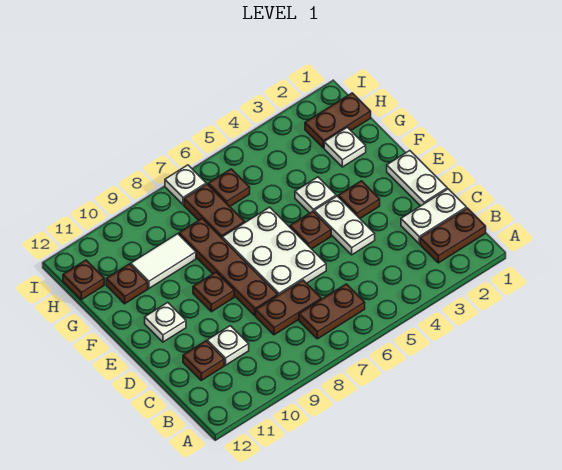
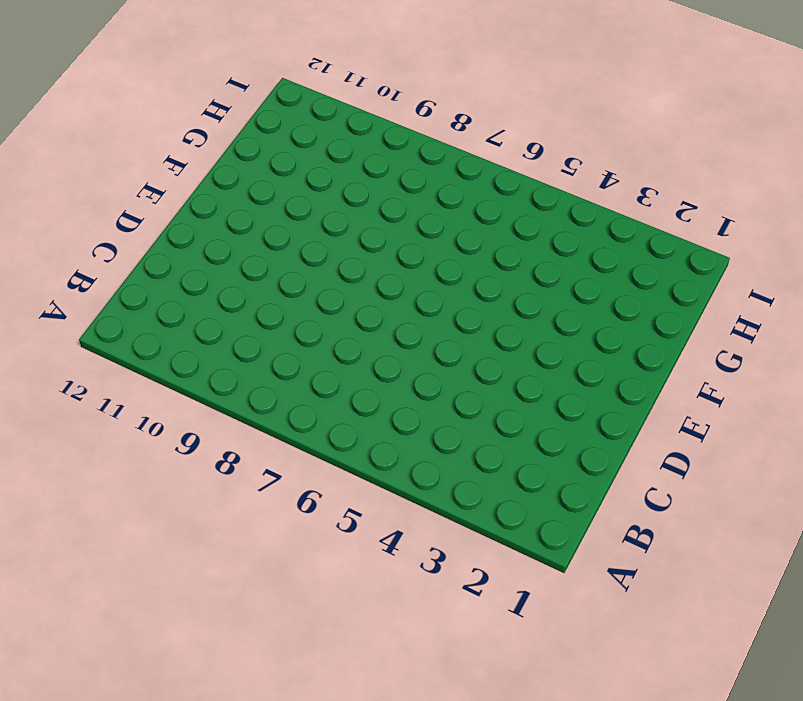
none -> brown plate B1:B2 level 1
none -> brown plate B6:B7 level 1
none -> white plate C1:C2 level 1

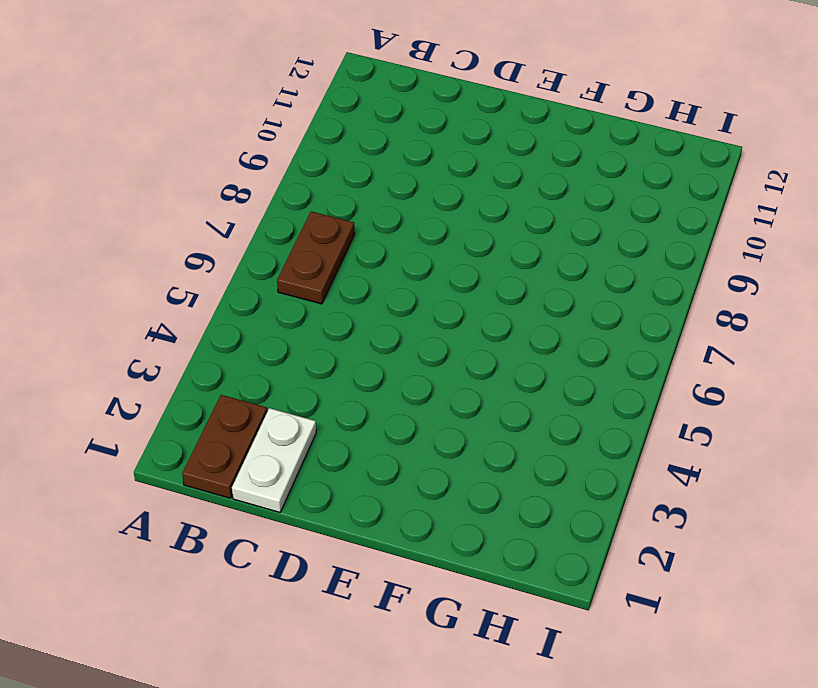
none -> brown plate C7:C8 level 1
none -> white plate C10 level 1
none -> brown plate C11 level 1

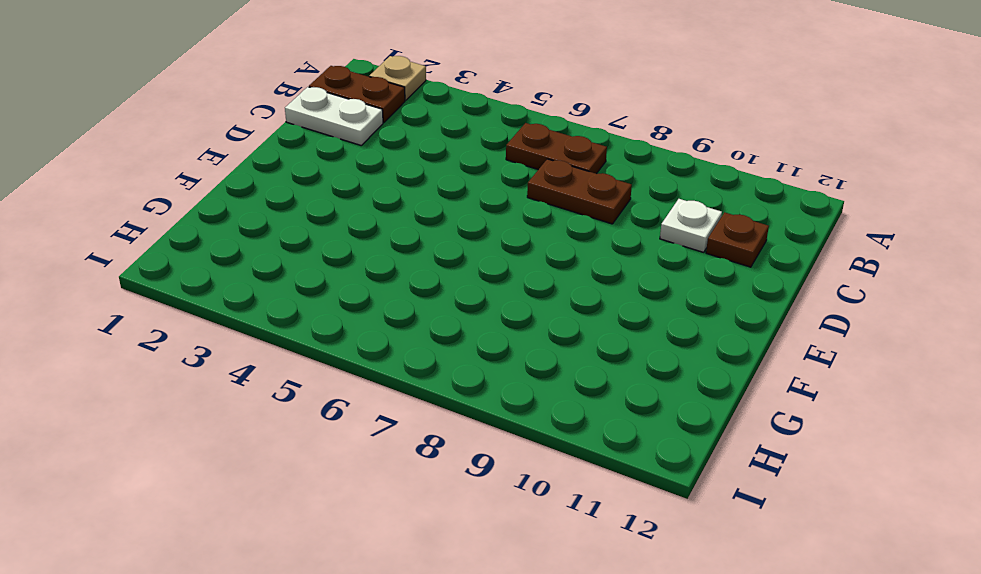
tan plate A2 level 1 -> none
none -> white plate D1:E1 level 1
none -> white plate D4:E4 level 1
none -> white plate D6:F7 level 1

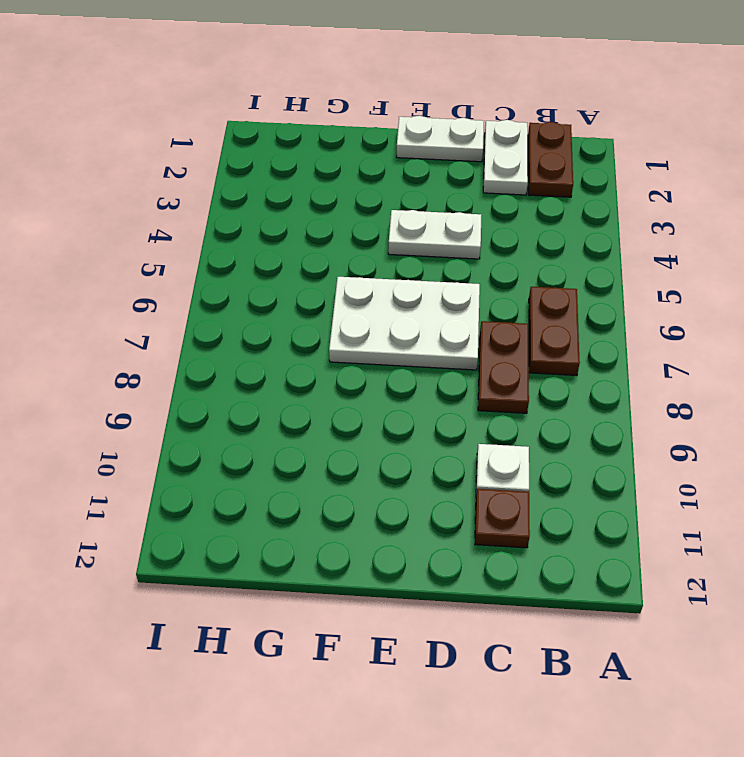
none -> brown plate D8:G8 level 1
none -> brown plate E3 level 1
none -> brown plate E5 level 1

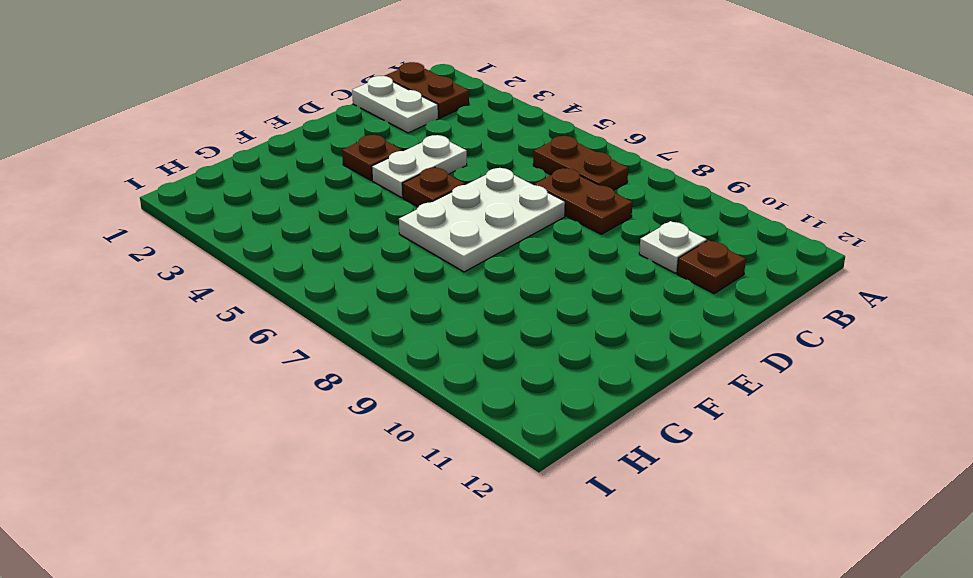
none -> white plate D1:E1 level 1
none -> brown plate D8:G8 level 1
none -> brown plate E9 level 1

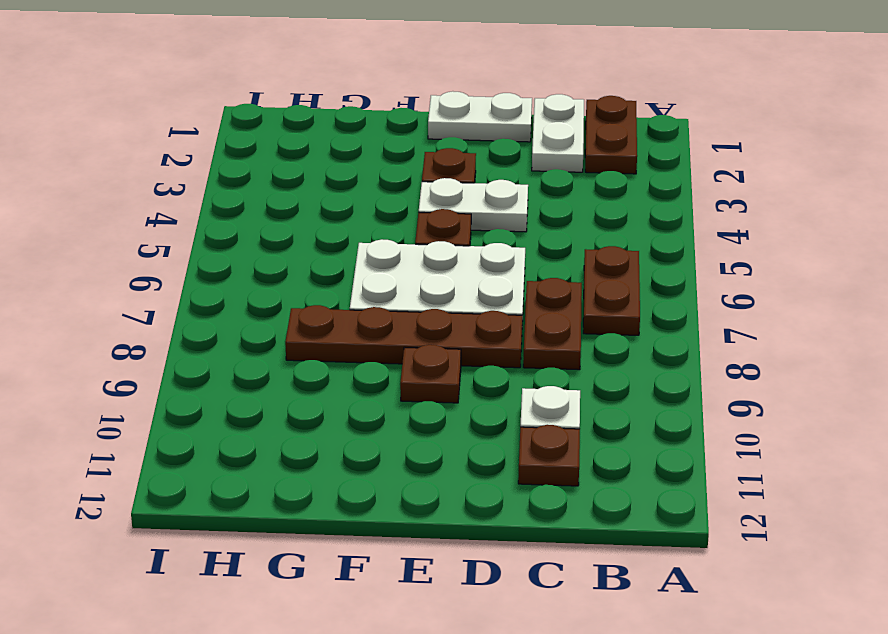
none -> white plate E11 level 1
none -> white plate F4 level 1
none -> white plate G2 level 1

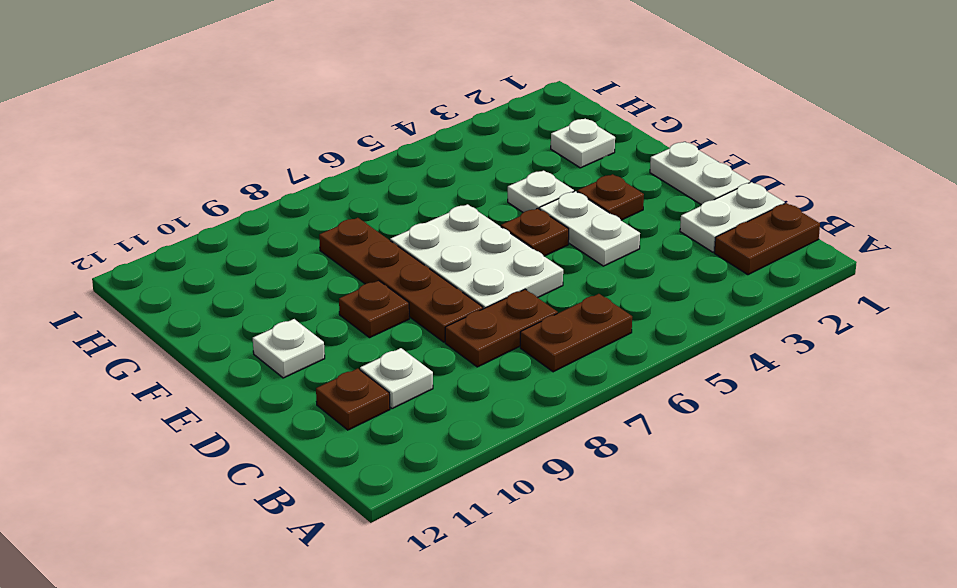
none -> brown plate G7:H7 level 1
none -> white tile G9:G10 level 1
none -> brown plate G11 level 1

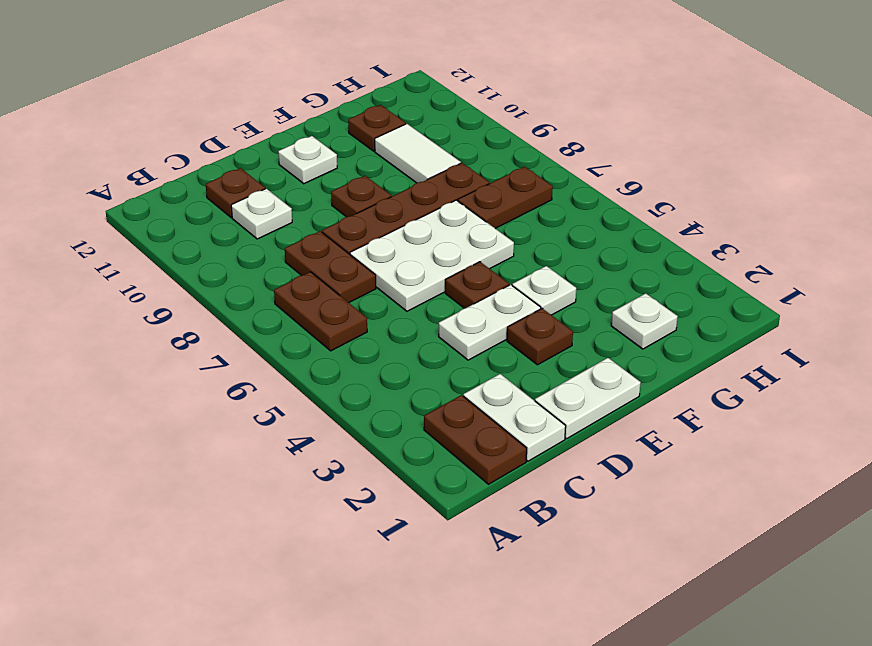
none -> brown plate H1:H2 level 1
none -> brown plate H6 level 1
none -> brown plate H12 level 1

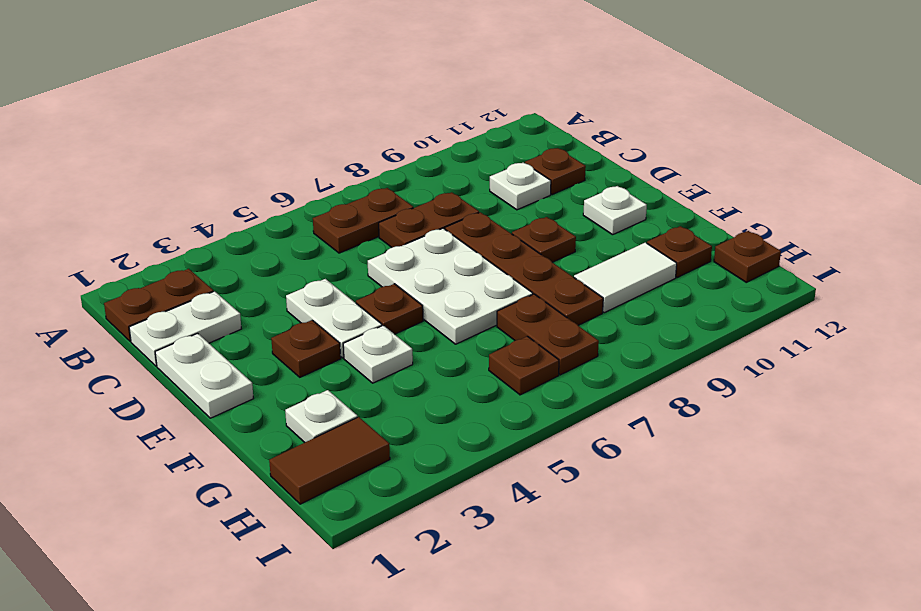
brown tile H1:H2 level 1 -> brown plate H1:H2 level 1
none -> white plate I7 level 1

